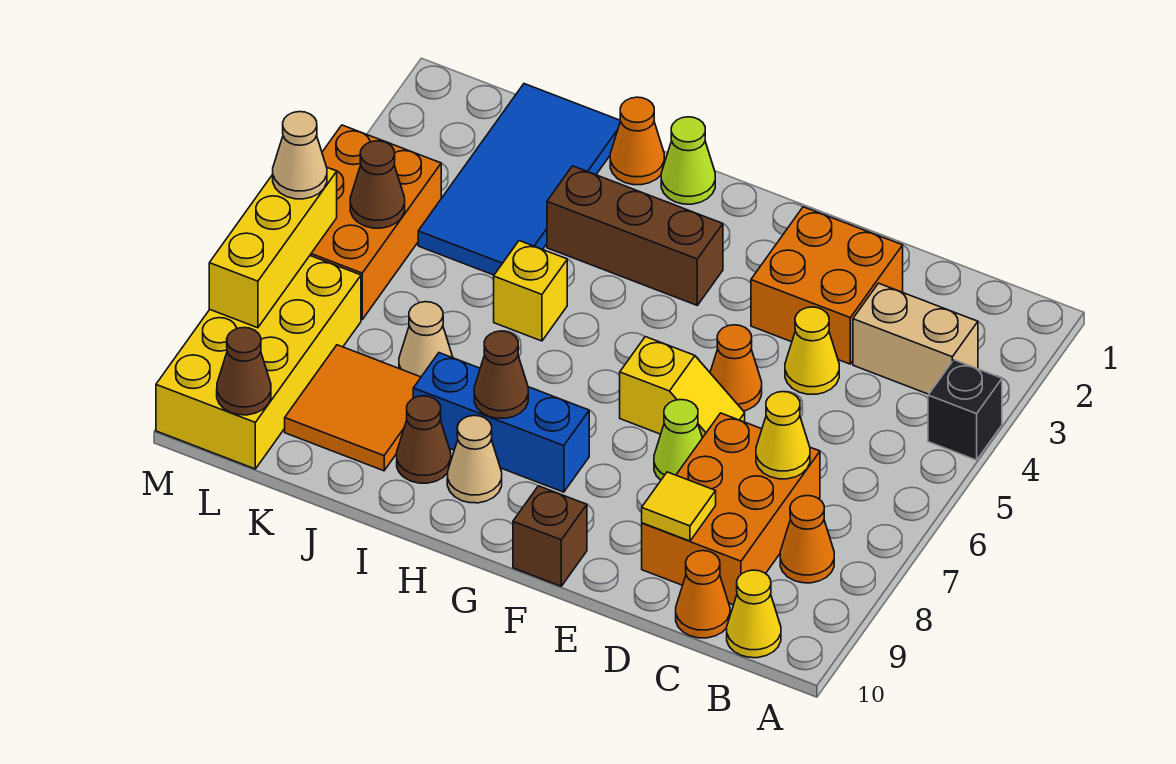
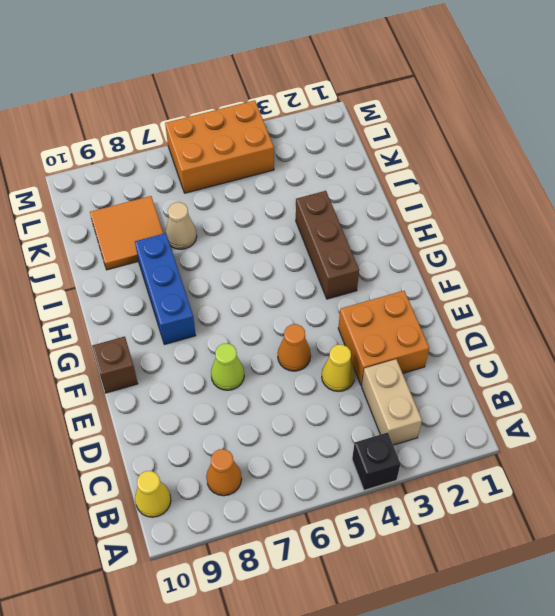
none -> orange brick C7:D9 level 1
none -> orange cone C10 level 1
none -> yellow slope E6:F6 level 1 top F
none -> lime cone H1 level 1

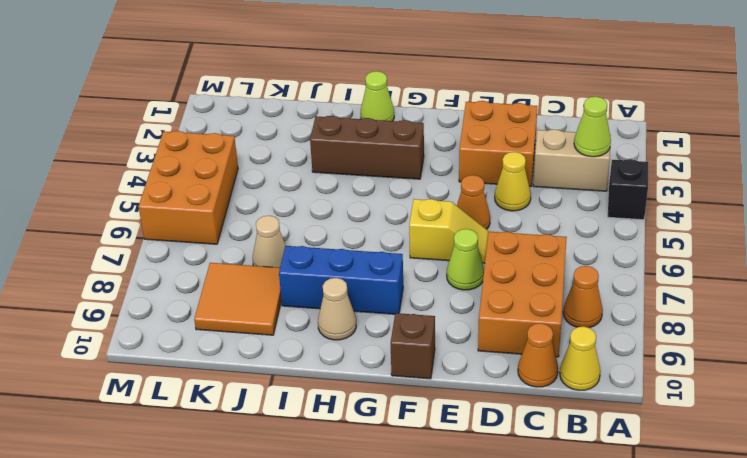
lime cone B3 level 2 -> none
none -> orange cone I1 level 1
none -> yellow brick I5 level 1
none -> brown cone I9 level 1
none -> blue tile J1:K4 level 1

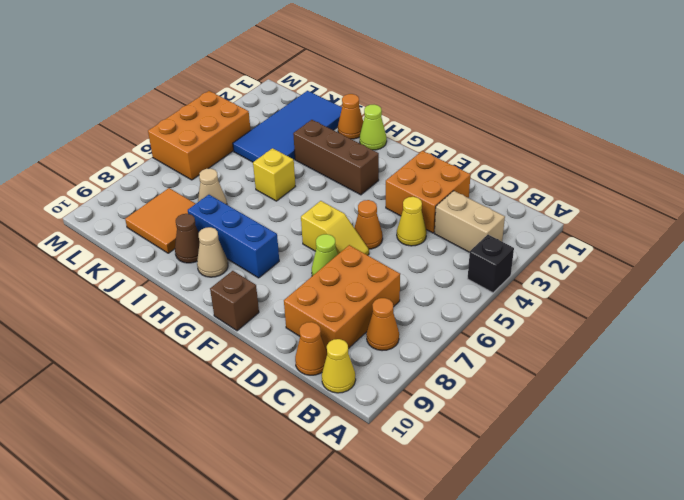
none -> yellow brick L7:M10 level 1
none -> yellow cone C7 level 2
none -> yellow tile D9 level 2
none -> brown cone H8 level 2

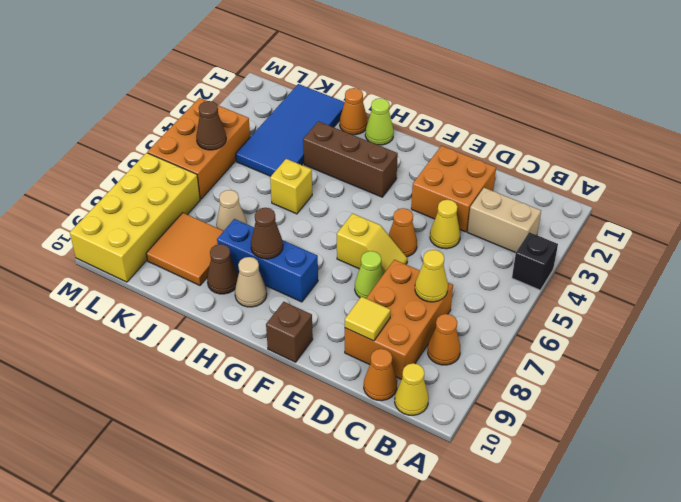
none -> brown cone L10 level 2
none -> yellow brick M6:M8 level 2
none -> tan cone M6 level 3

